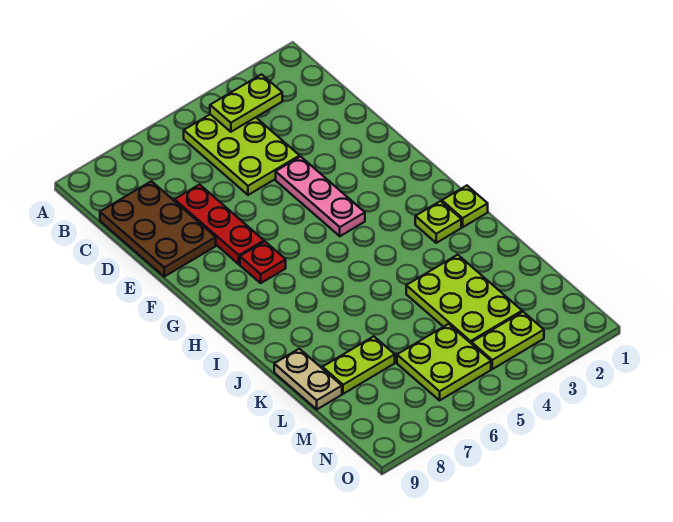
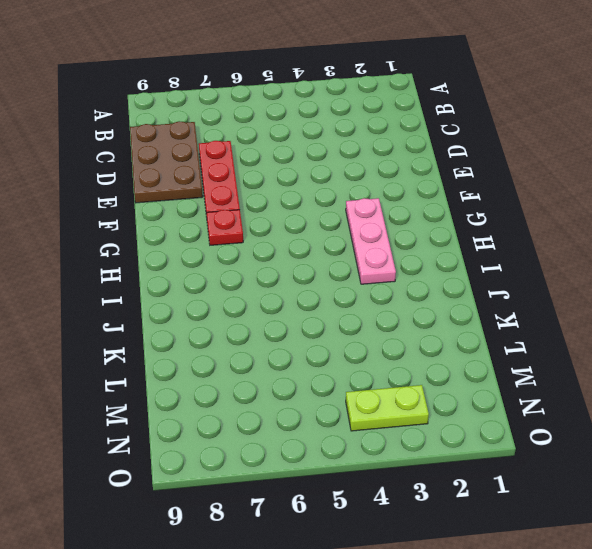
pink plate G3:I3 level 1 -> pink plate E4:G4 level 1
none -> lime plate B4:D5 level 1
none -> lime plate I1 level 1
none -> lime plate I2 level 1

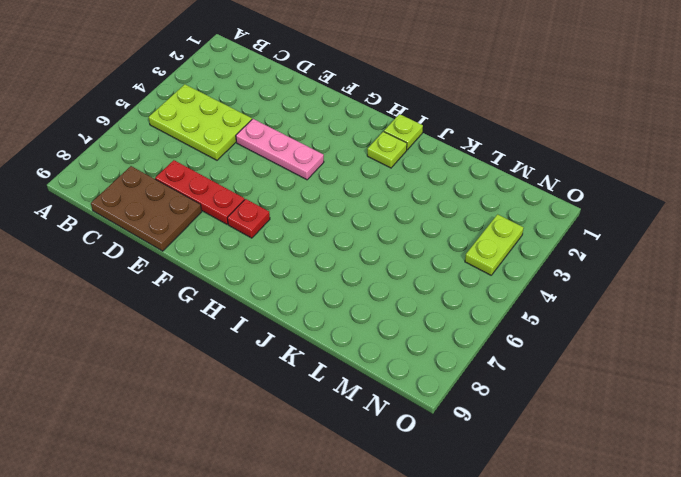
none -> lime plate K3:M4 level 1
none -> tan plate K9:L9 level 1
none -> lime plate L7:L8 level 1

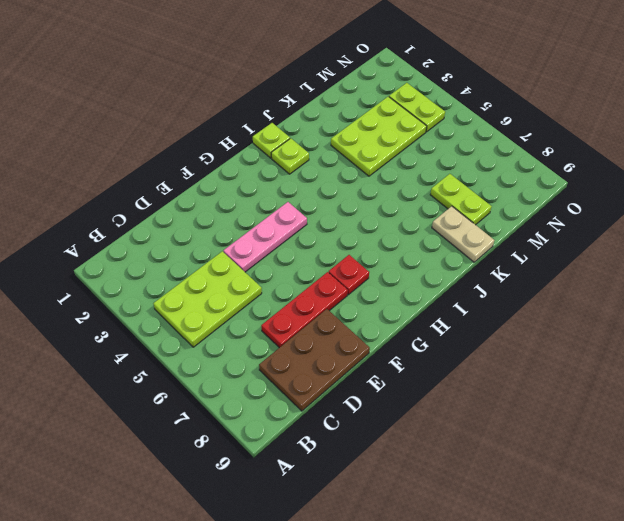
tan plate K8:K9 level 1 -> tan plate K9:L9 level 1
none -> lime plate M5:N6 level 1
none -> lime plate B3:B4 level 2

